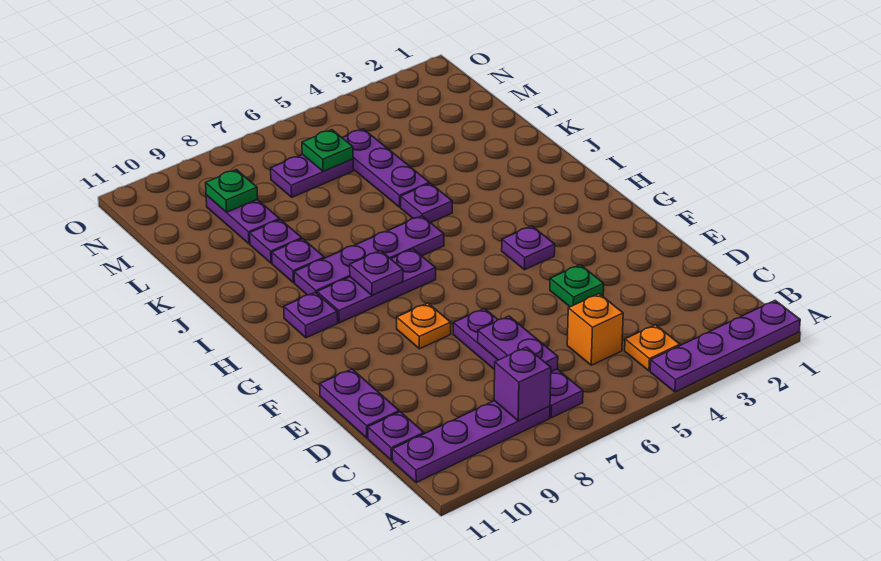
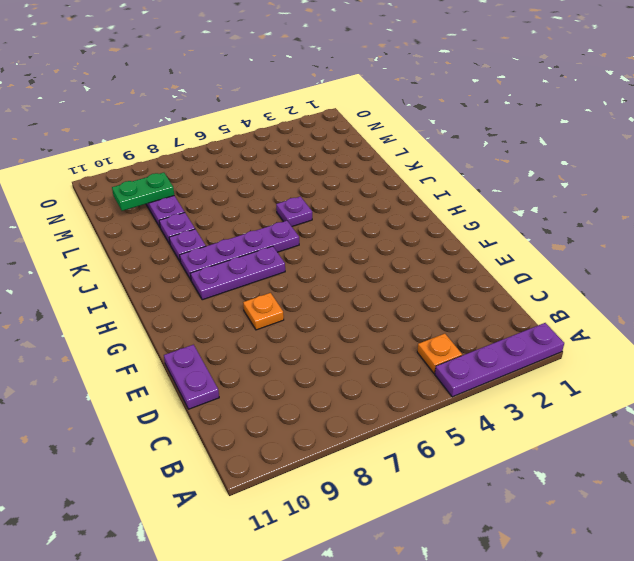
green plate M9:M10 level 2 -> green plate M9 level 2
none -> purple plate B7:E7 level 1
none -> purple plate B8:B11 level 1
none -> orange brick C5 level 1

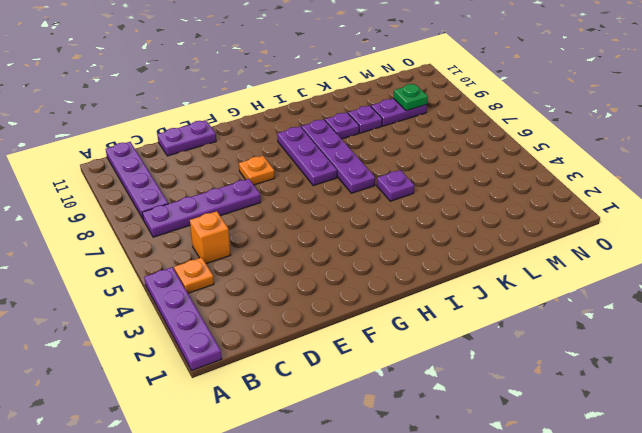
none -> purple plate C11 level 1
none -> green plate E4 level 1
none -> purple plate G4 level 1

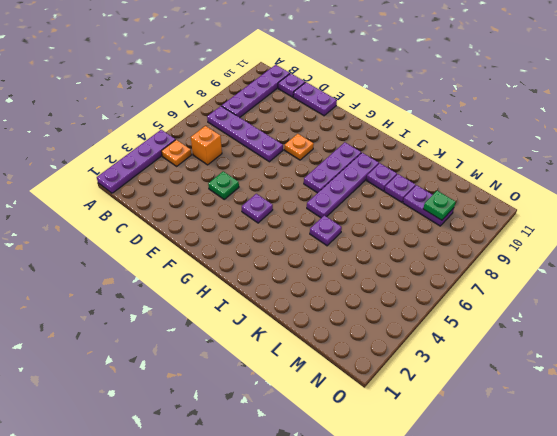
none -> purple plate H10 level 1
none -> purple plate K5:M5 level 1
none -> purple plate M6:M7 level 1

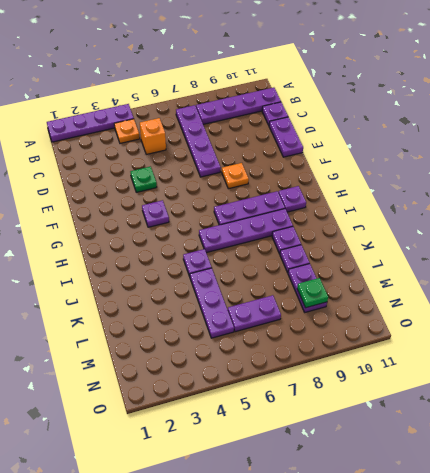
none -> purple brick B8 level 2
none -> purple plate C7:D7 level 2
none -> purple plate H8 level 2

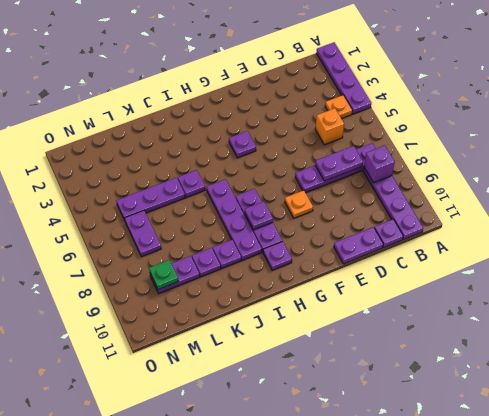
none -> green plate E4 level 1
none -> green plate M6 level 2

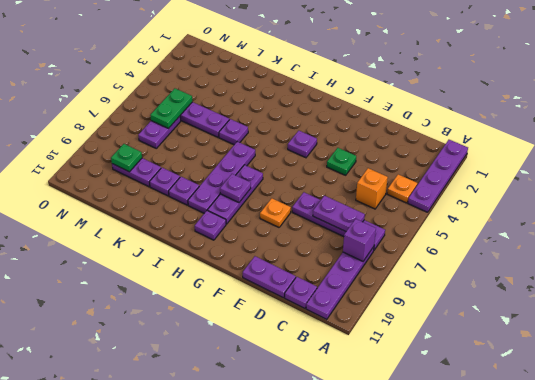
green plate M5:M6 level 2 -> green plate M6 level 2

